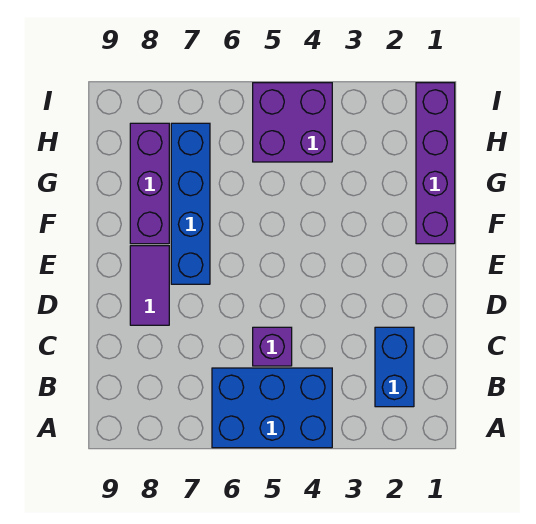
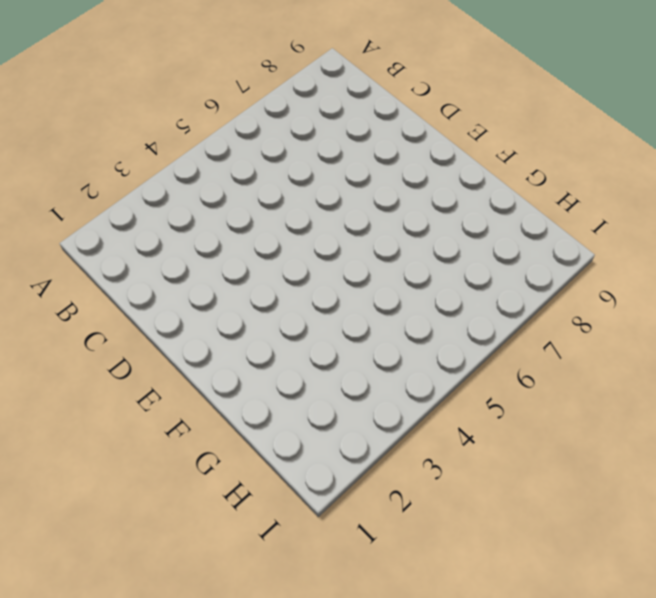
none -> blue brick A4:B6 level 1
none -> blue brick B2:C2 level 1

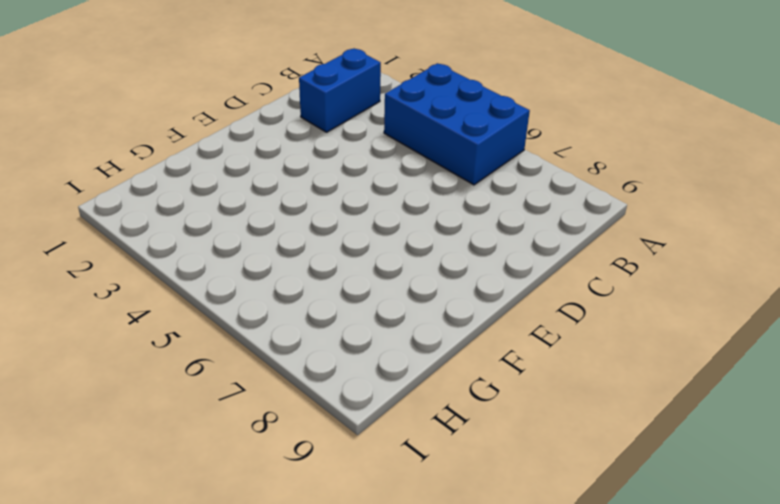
none -> purple brick C5 level 1
none -> purple tile D8:E8 level 1

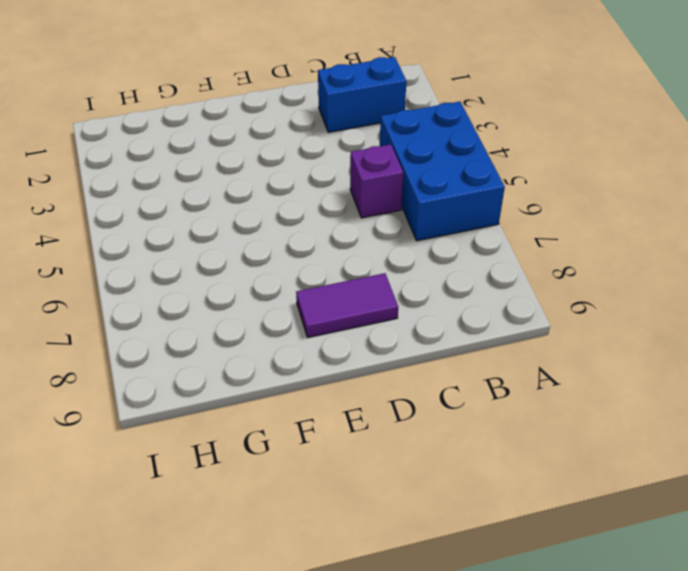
none -> blue brick E7:H7 level 1
none -> purple brick F1:I1 level 1

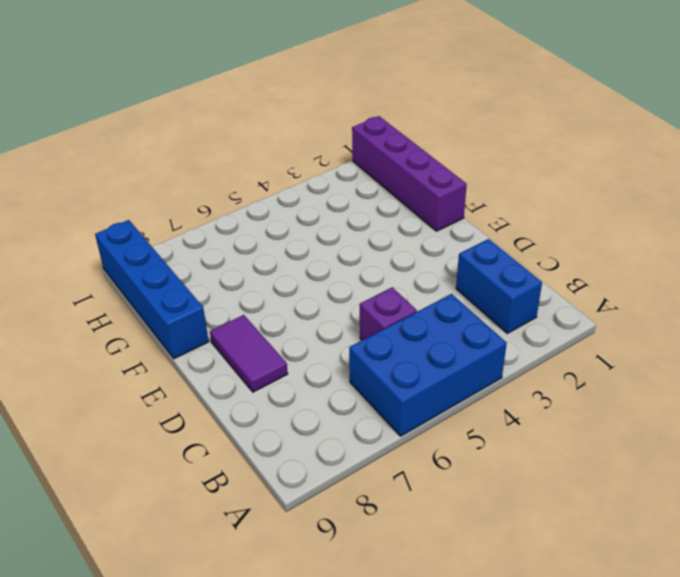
blue brick F9:I9 level 1 -> blue brick E7:H7 level 1
none -> purple brick F8:H8 level 1
none -> purple brick H4:I5 level 1

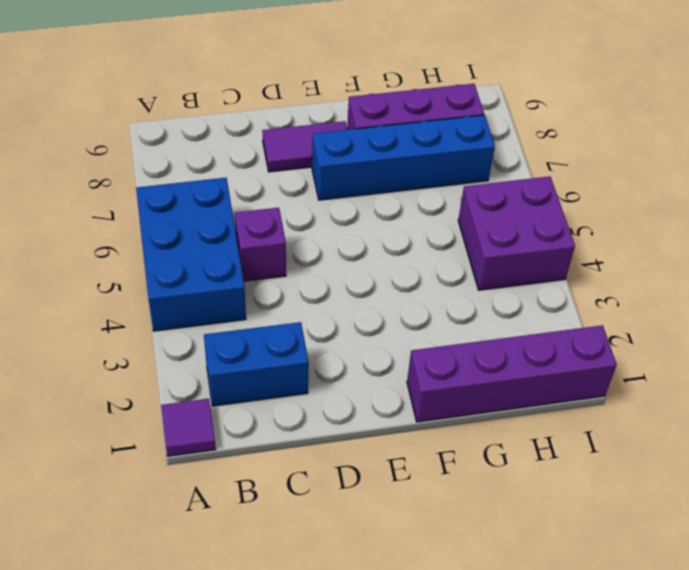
purple tile A1 level 1 -> none

